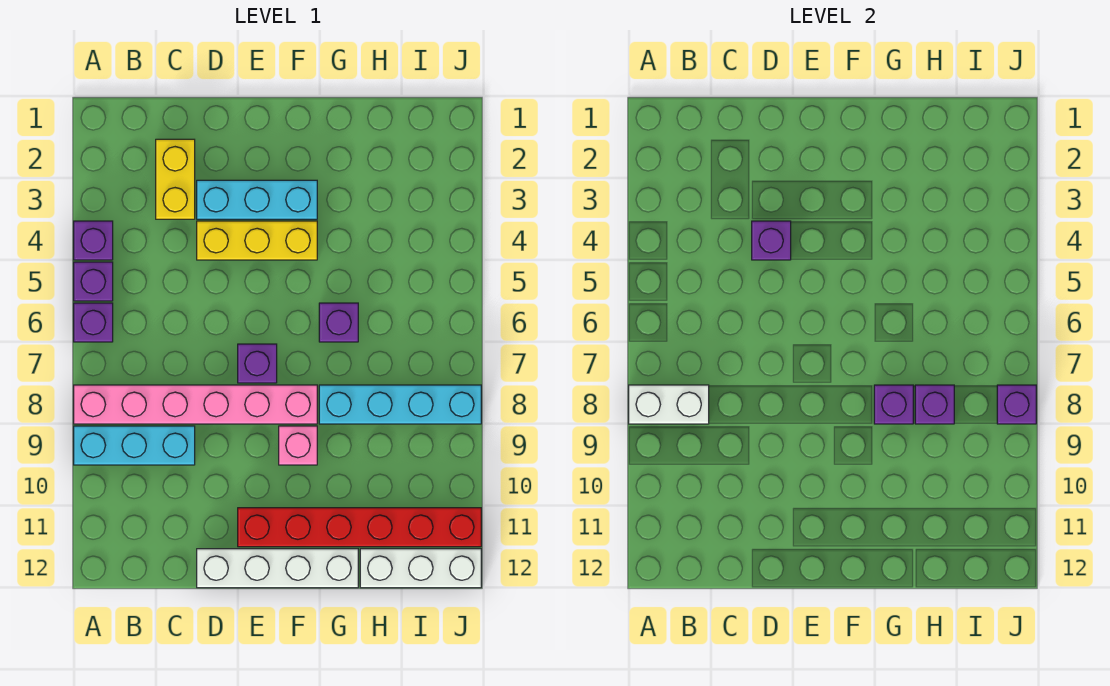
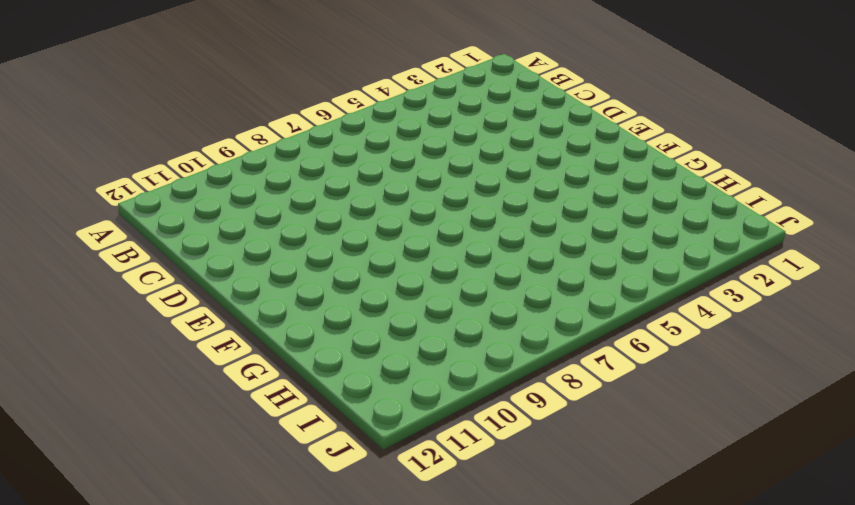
none -> purple brick A4 level 1
none -> purple brick A5 level 1
none -> purple brick A6 level 1

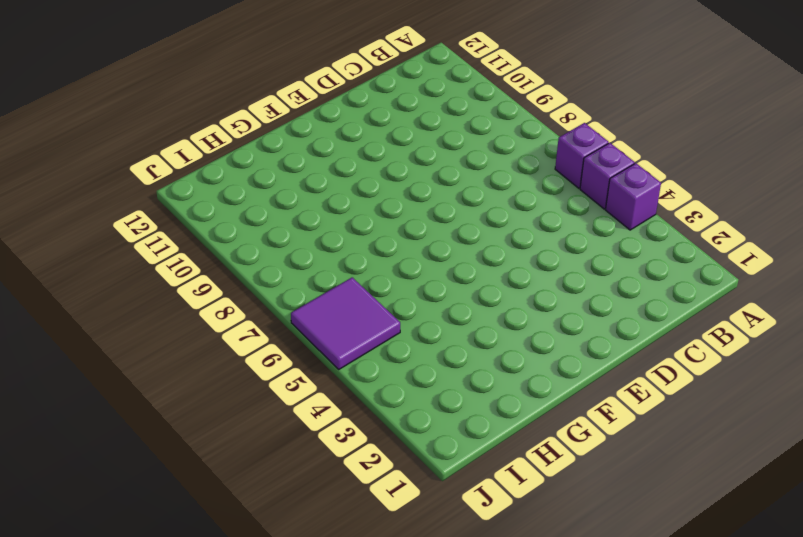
purple tile I5:J6 level 1 -> none
none -> pink brick A8:F8 level 1
none -> cyan brick A9:C9 level 1
none -> yellow brick C2:C3 level 1

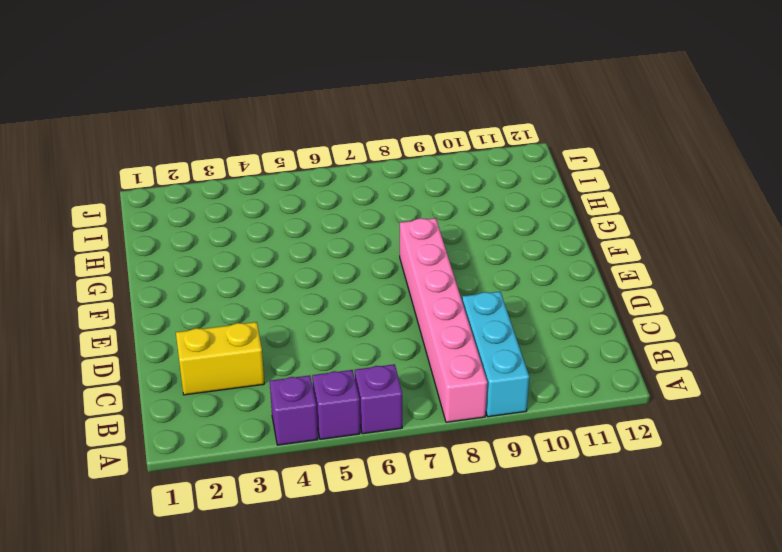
none -> cyan brick D3:F3 level 1
none -> yellow brick D4:F4 level 1
none -> white brick D12:G12 level 1

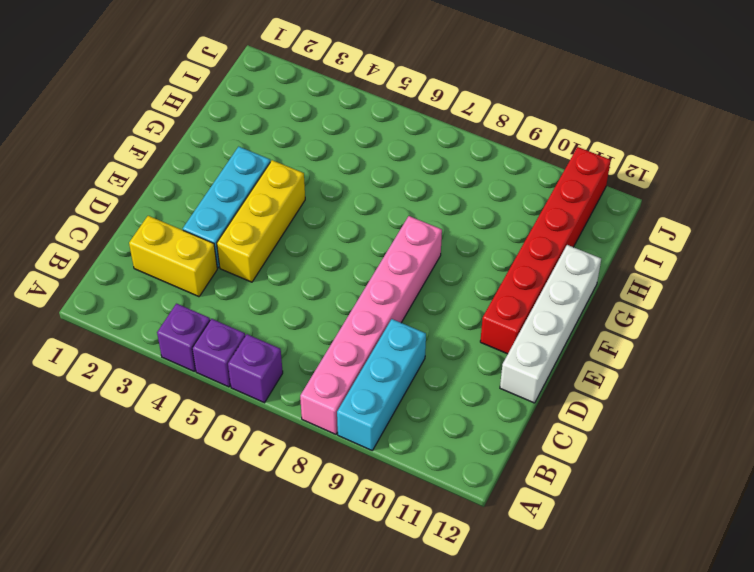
none -> purple brick E7 level 1
none -> pink brick F9 level 1
none -> purple brick G6 level 1

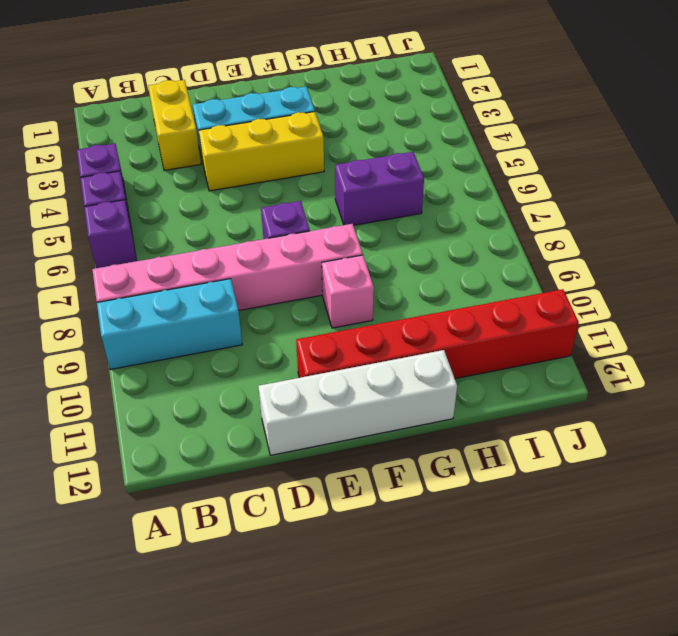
purple brick G6:H6 level 1 -> purple brick G6 level 1
none -> cyan brick G8:J8 level 1
none -> white brick H12:J12 level 1
none -> white brick A8:B8 level 2

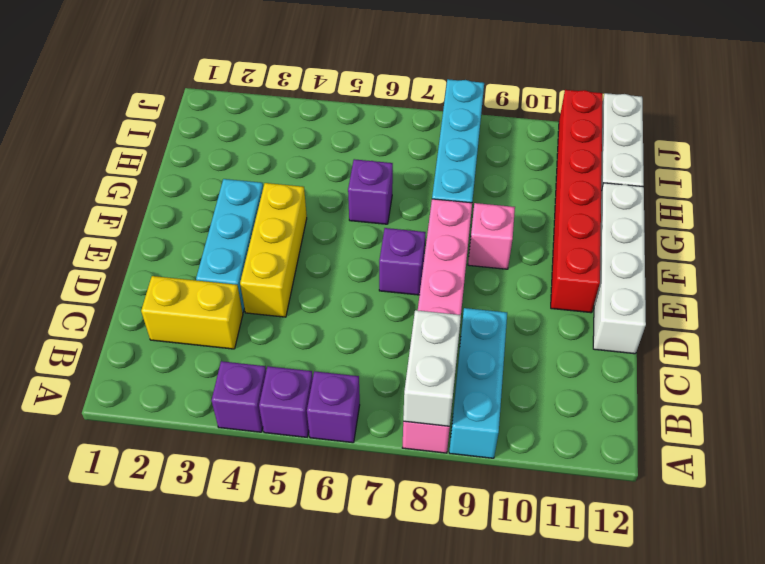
none -> purple brick D4 level 2
none -> purple brick G8 level 2
none -> purple brick H8 level 2

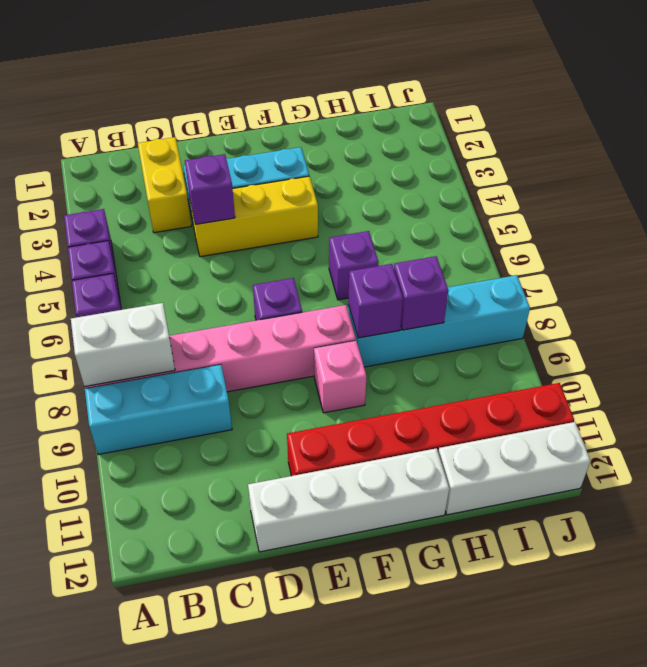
none -> purple brick J8 level 2

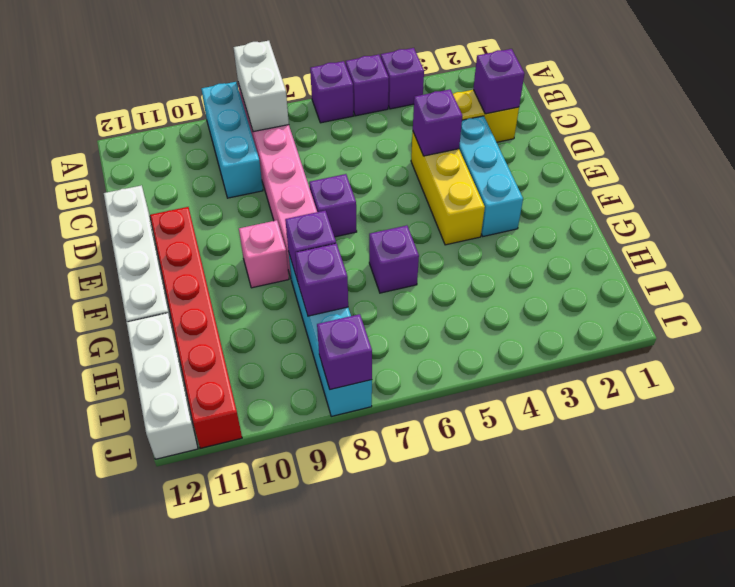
purple brick C2 level 2 -> none

